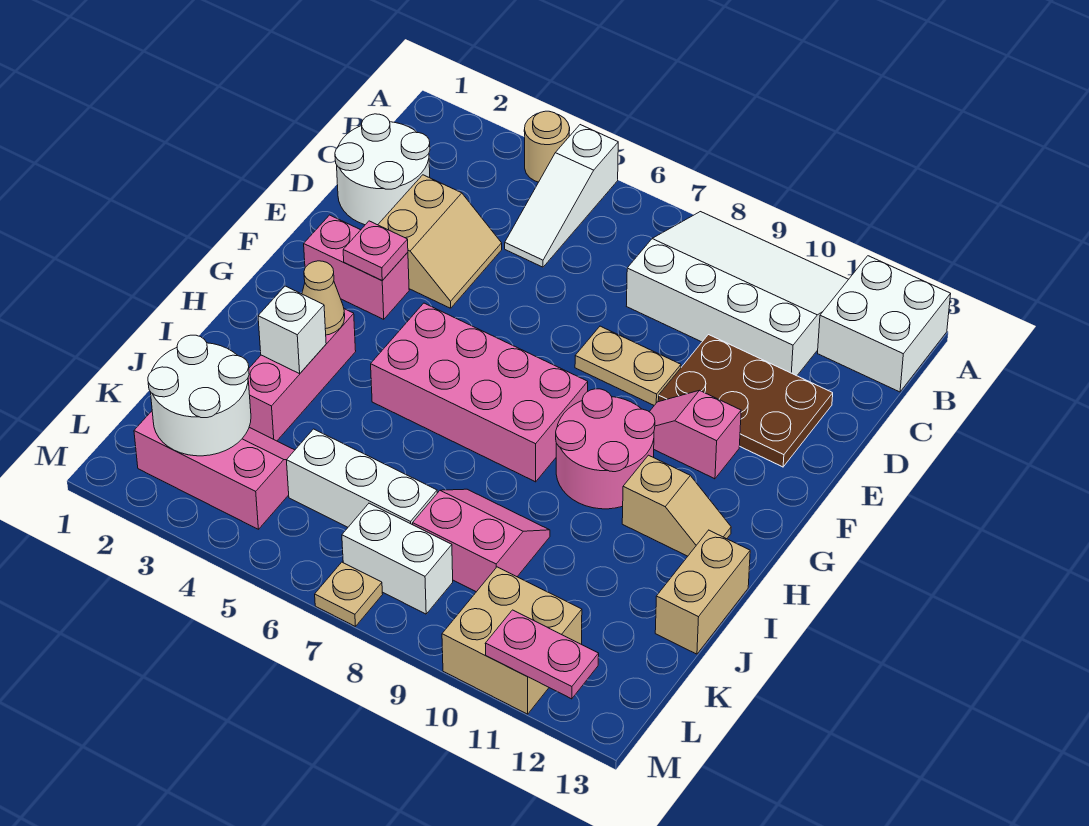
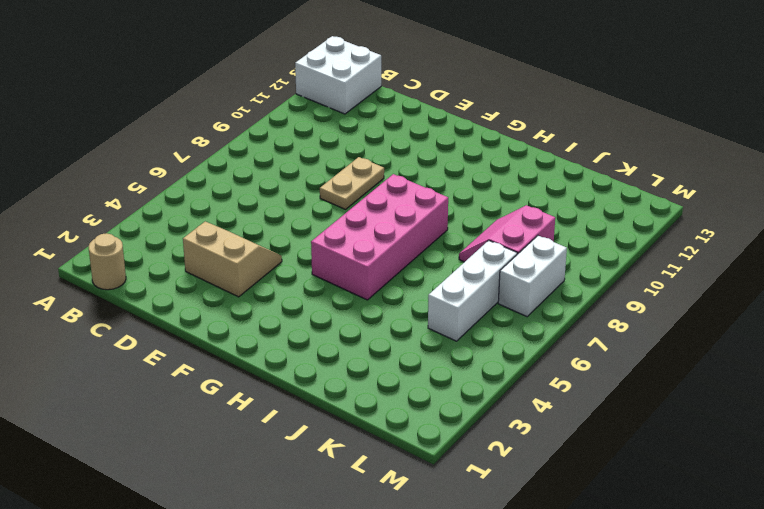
tan round brick B1 level 1 -> tan round brick A4 level 1
none -> white slope A5:C5 level 1 top A
none -> white slope A8:C11 level 1 top C
none -> white round brick C1:D2 level 1

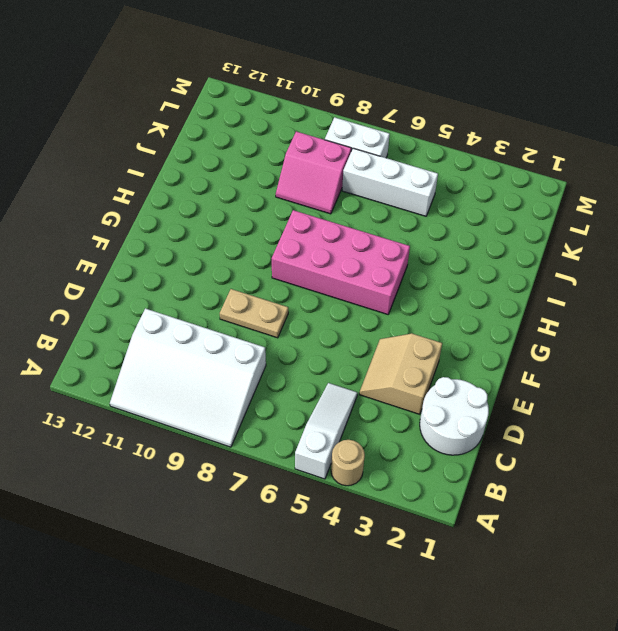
none -> white brick A12:B13 level 1
none -> brown plate D10:E12 level 1
none -> pink brick F2:F3 level 1

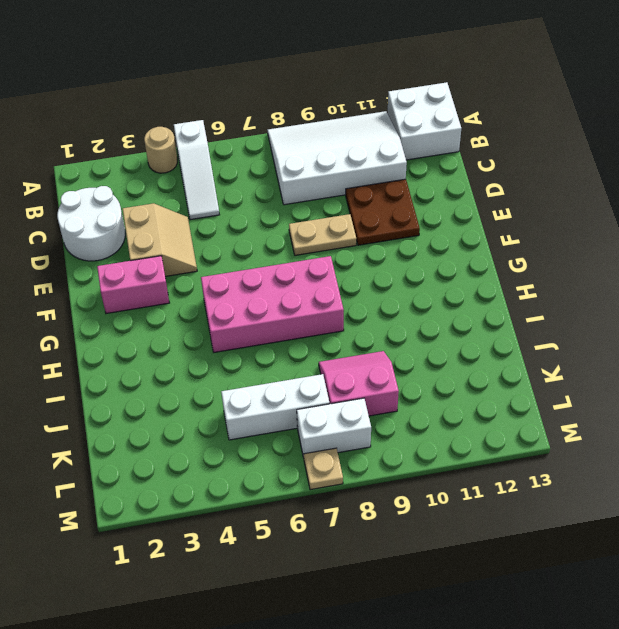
brown plate D10:E11 level 1 -> brown plate D10:E12 level 1
none -> pink slope F10:F11 level 1 top 11
none -> pink round brick G9:H10 level 1
none -> pink brick H3:J3 level 1

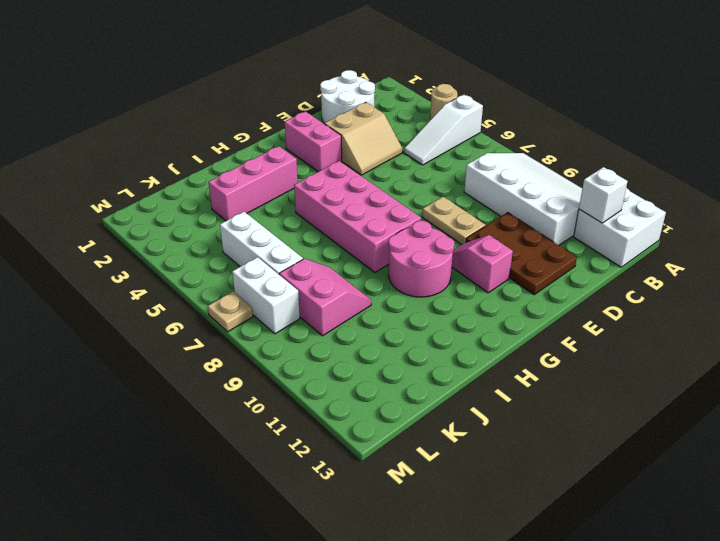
white brick B12 level 2 -> white brick I3 level 2
none -> tan slope H11:H12 level 1 top 11
none -> tan brick I13:J13 level 1
none -> pink slope K2:L4 level 1 top L

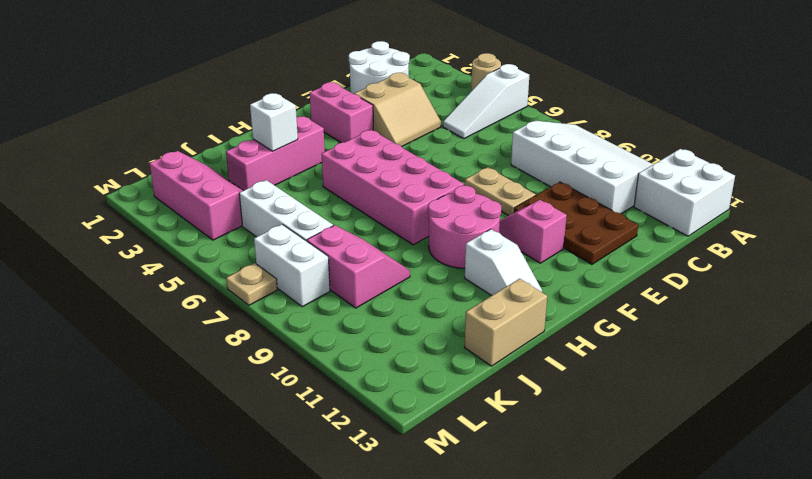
white slope H11:H12 level 1 top 11 -> tan slope H11:H12 level 1 top 11
none -> tan brick L10:M11 level 1
none -> pink plate F3 level 2
none -> tan cone H3 level 2

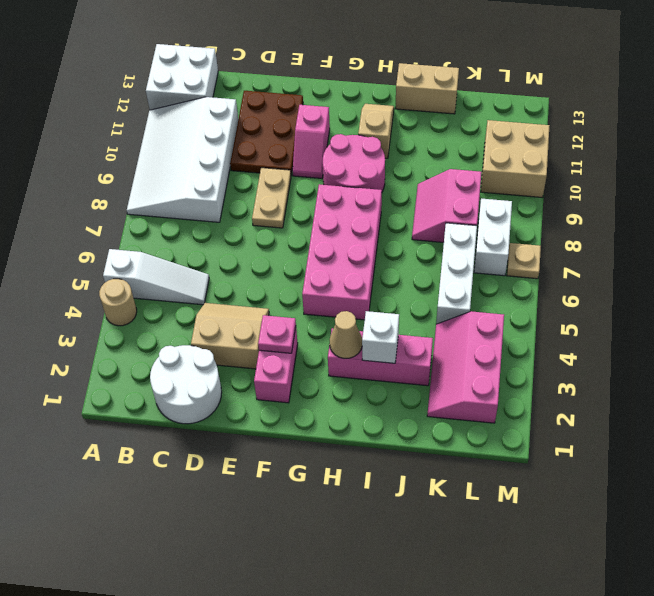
none -> white round brick K2:L3 level 2
none -> pink plate M11:M12 level 2

